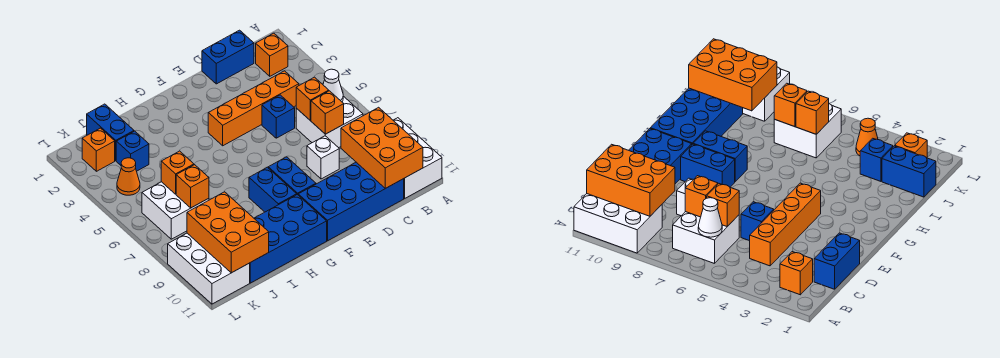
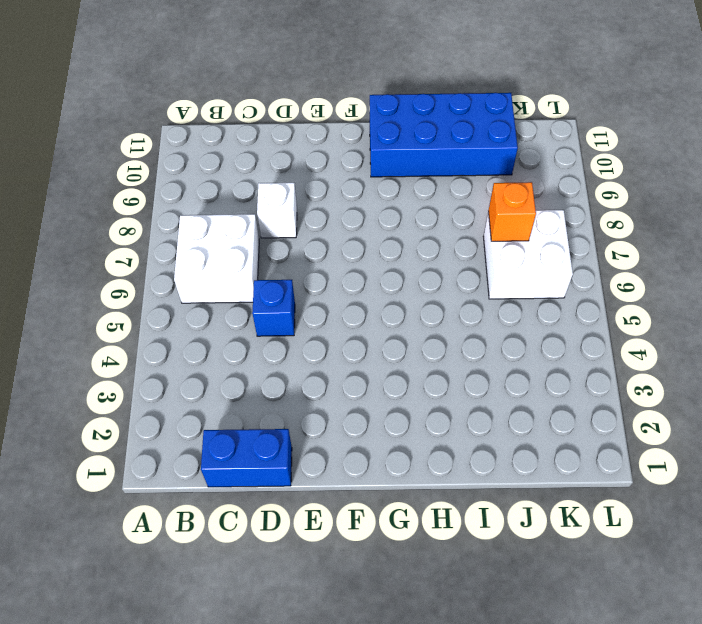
none -> white brick A9:B11 level 1
none -> orange brick B2 level 1
none -> orange brick C4:F4 level 1

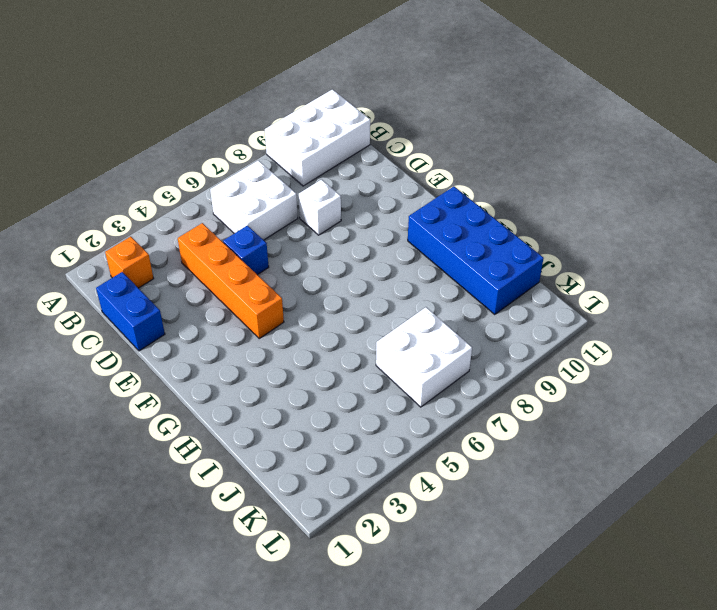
none -> blue brick C10:F11 level 1
none -> blue brick F8:F9 level 1
none -> blue brick G8:G9 level 1

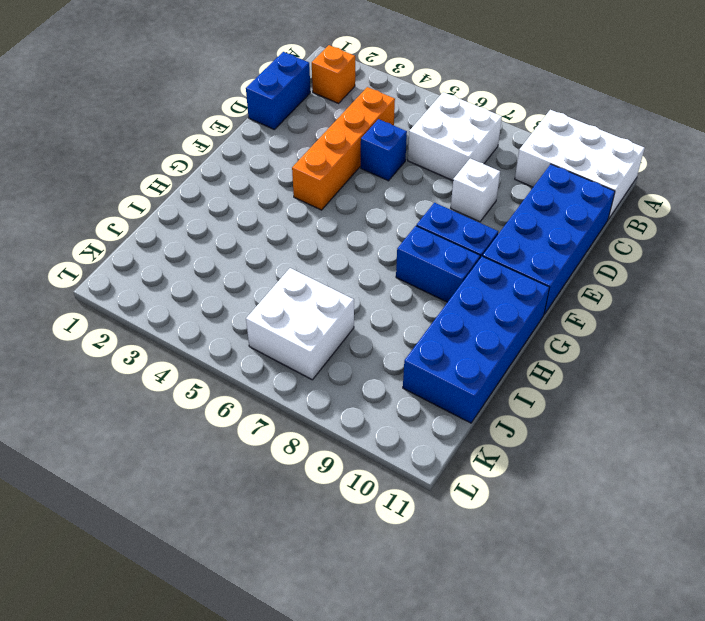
none -> blue brick J1:J2 level 1
none -> blue brick J3 level 1
none -> orange brick K2 level 1

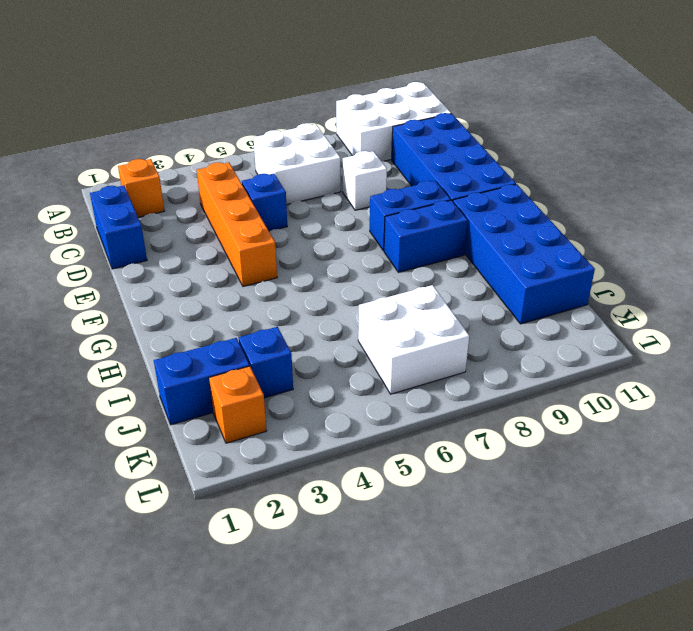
none -> orange cone K4 level 1
none -> white brick K9:L11 level 1
none -> white cone B6 level 2

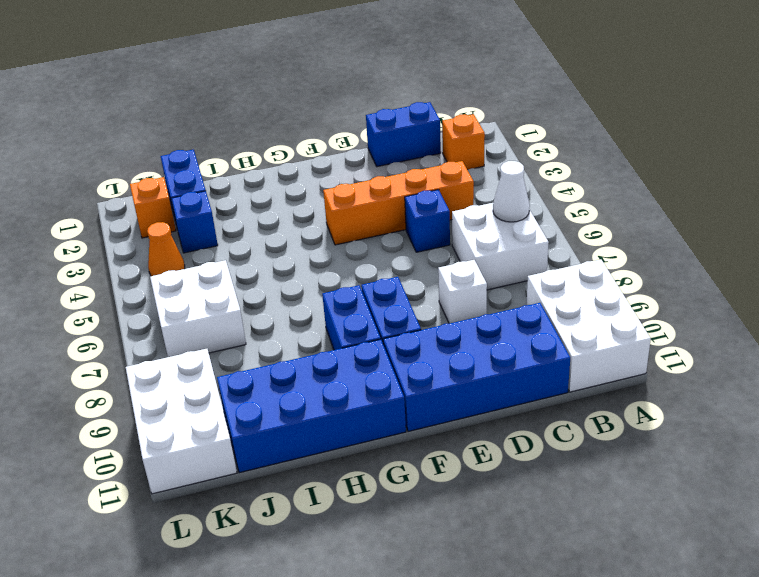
none -> orange brick B9:C11 level 2
none -> orange brick C6 level 2
none -> orange brick C7 level 2

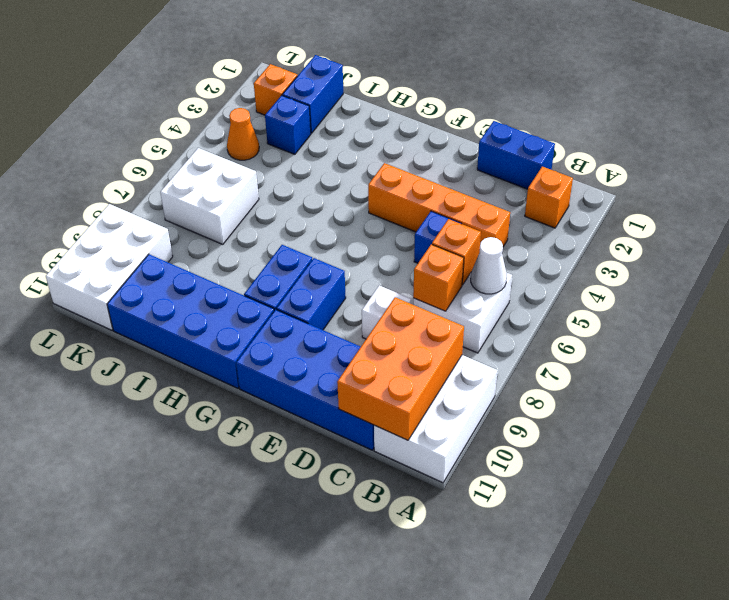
none -> orange brick J6 level 2
none -> orange brick J7 level 2
none -> orange brick J9:K11 level 2

